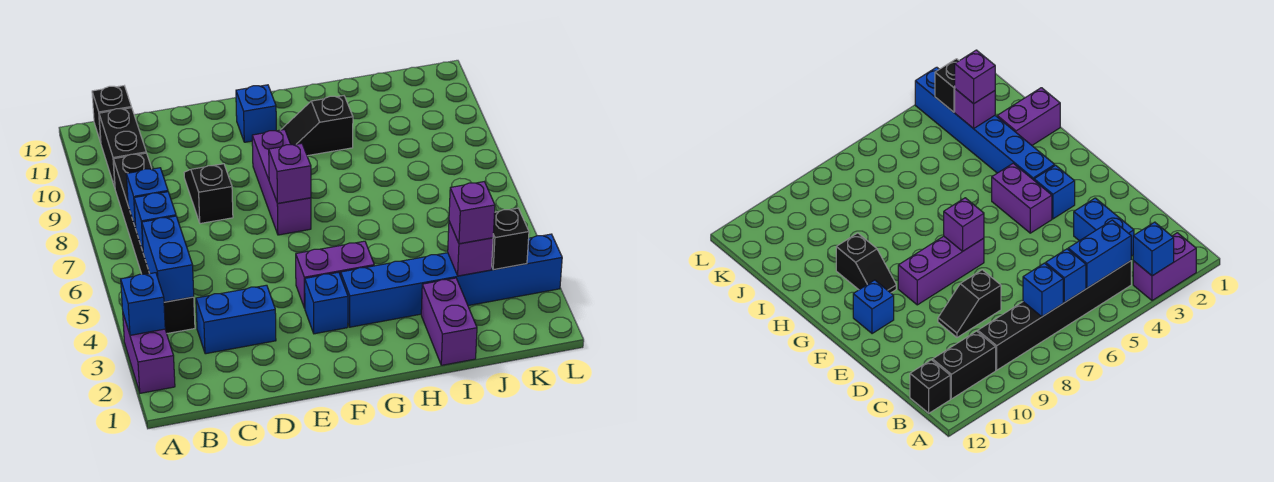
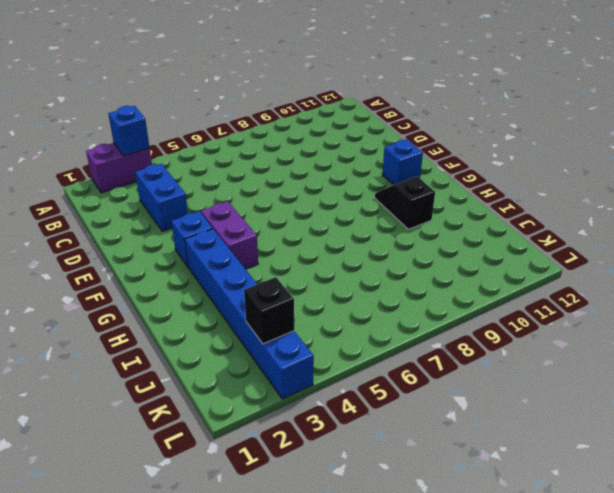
none -> black brick B4:B9 level 1
none -> black brick B10:B11 level 1
none -> black brick B12 level 1

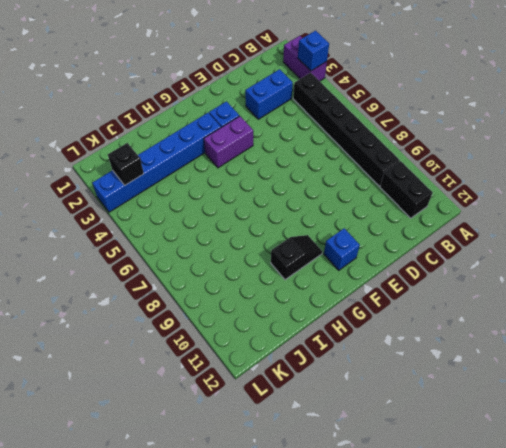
none -> black brick B12 level 1
none -> black slope D8:D9 level 1 top 8
none -> purple brick F7:F9 level 1

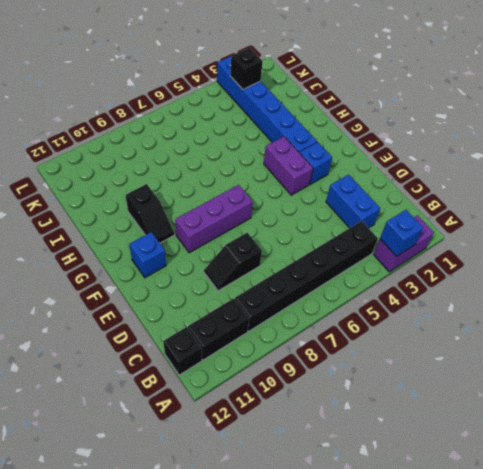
none -> purple brick I1:I2 level 1
none -> blue brick B4:B5 level 2
none -> blue brick B6 level 2

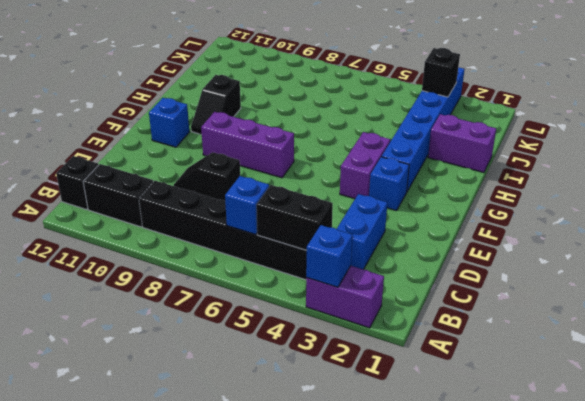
black brick B4:B5 level 2 -> blue brick B4:B5 level 2
none -> blue brick B7 level 2
none -> purple brick F7 level 2
none -> purple brick J3 level 2

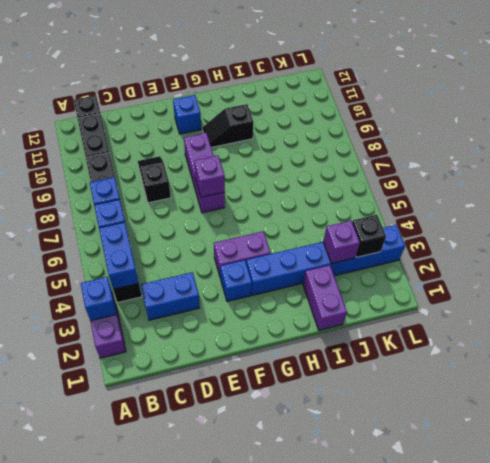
none -> purple brick J3 level 3

